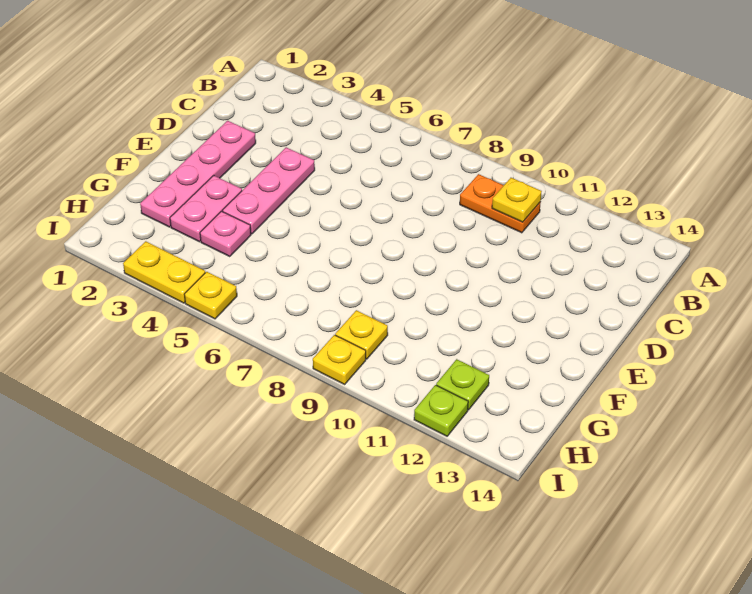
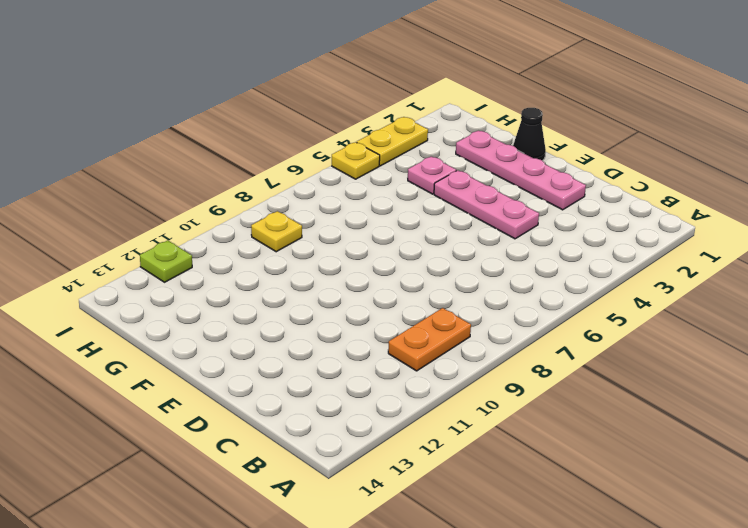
black cone F1 level 1 -> none
none -> pink plate F3:G3 level 1
none -> lime plate H12 level 1
none -> yellow plate I9 level 1

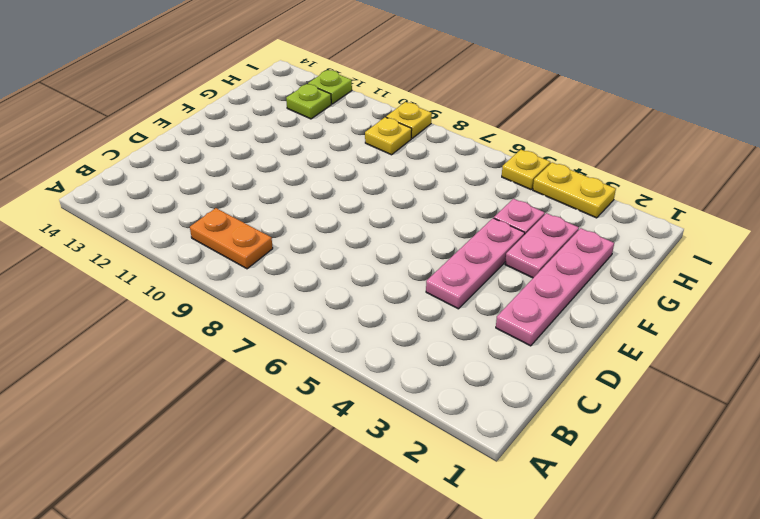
none -> yellow plate B10 level 2

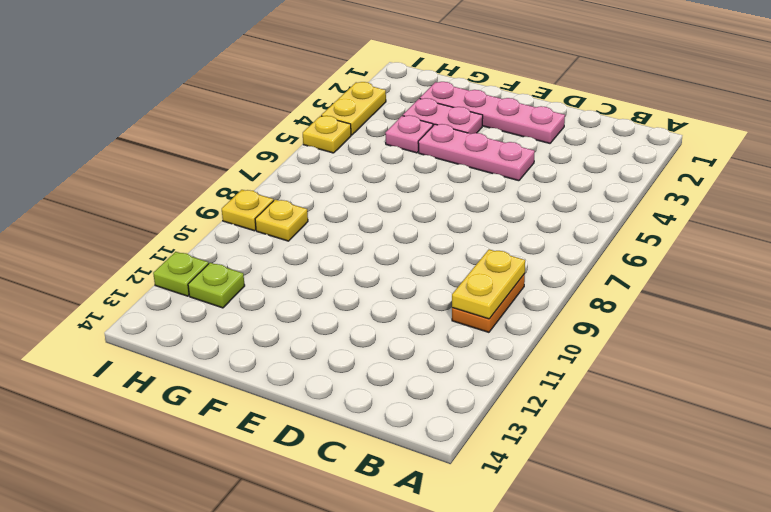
yellow plate B9:B10 level 2 -> yellow plate B10 level 2

